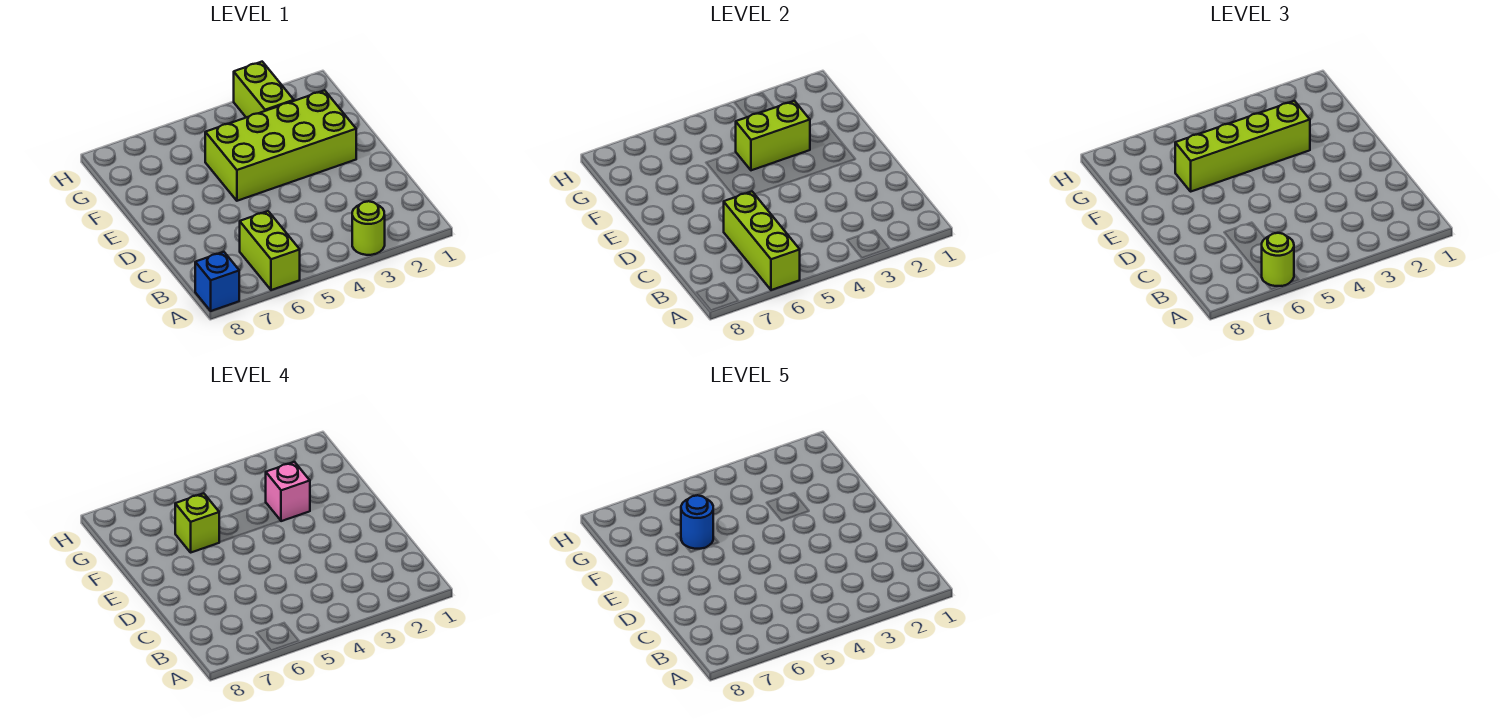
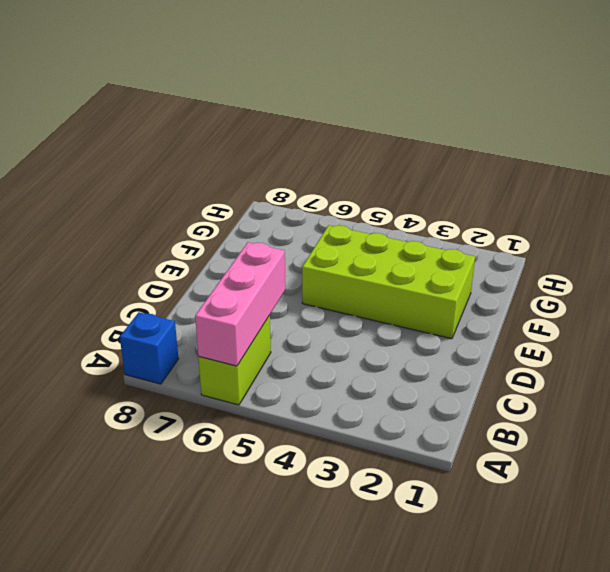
pink brick A6:C6 level 2 -> lime brick A6:C6 level 2
none -> lime round brick A3 level 1
none -> lime brick G3:H3 level 1
none -> lime brick F3:F4 level 2

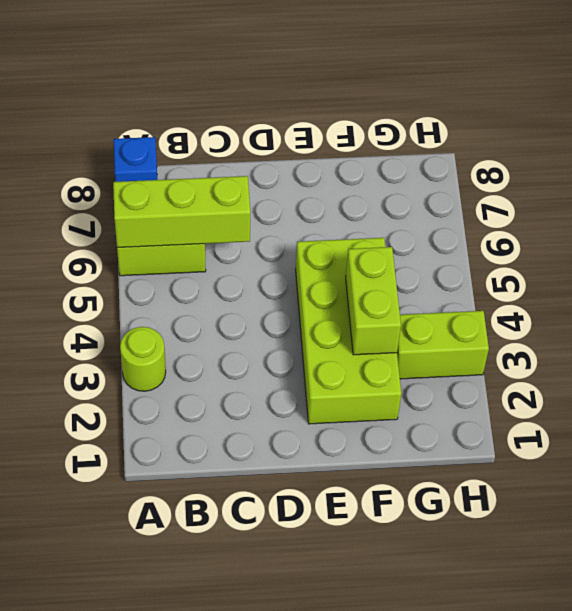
none -> lime round brick A6 level 3
none -> lime brick F3:F6 level 3
none -> pink brick F3 level 4

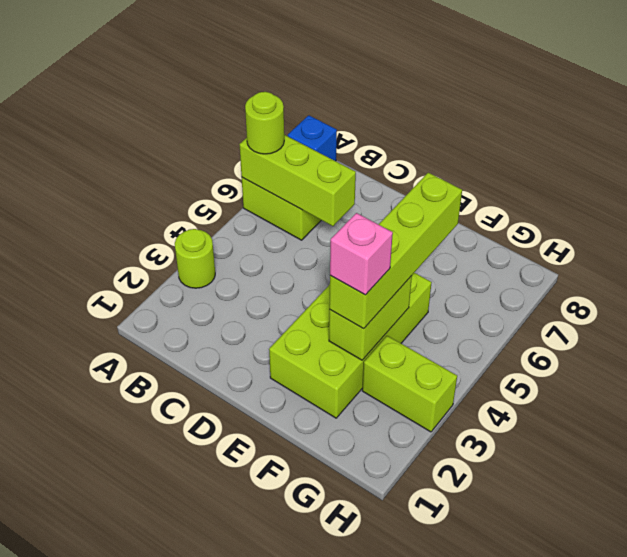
none -> lime brick F6 level 4
none -> blue round brick F6 level 5

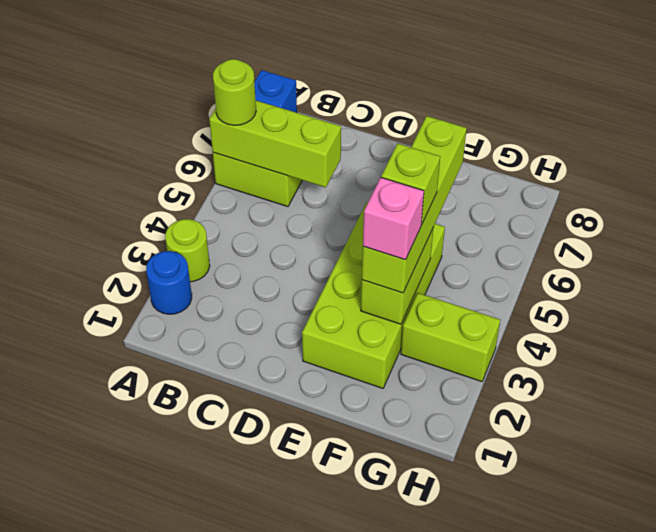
blue round brick A2 level 1 -> blue round brick F6 level 5
lime brick F4 level 4 -> lime brick F6 level 4

